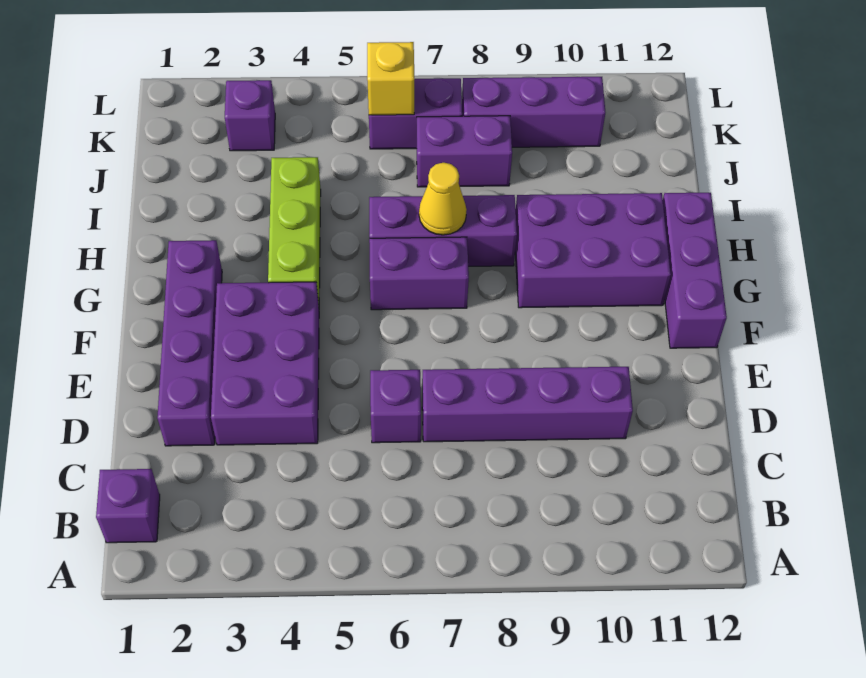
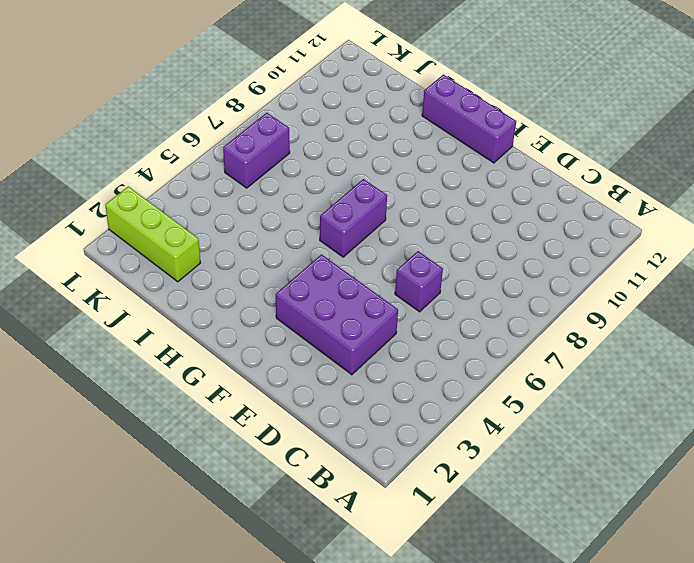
lime brick J2:L2 level 1 -> lime brick G4:I4 level 1
none -> purple brick B1 level 1
none -> purple brick D2:G2 level 1
none -> purple brick D7:D10 level 1

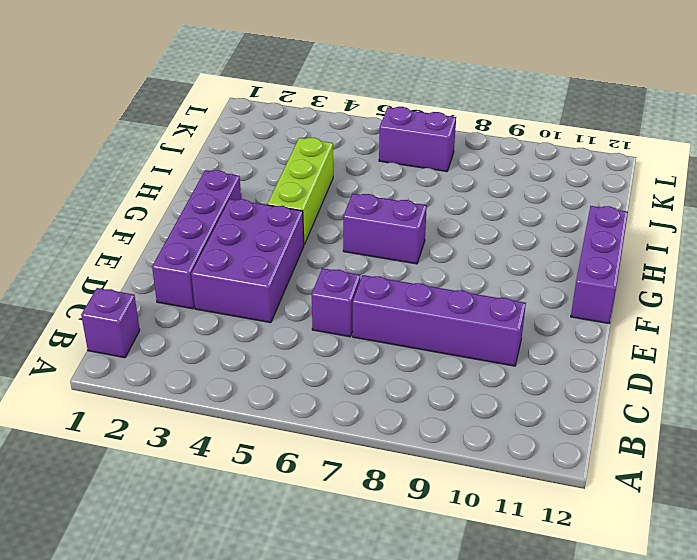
none -> purple brick G9:H11 level 1
none -> purple brick H6:H8 level 1
none -> purple brick J7:J8 level 1

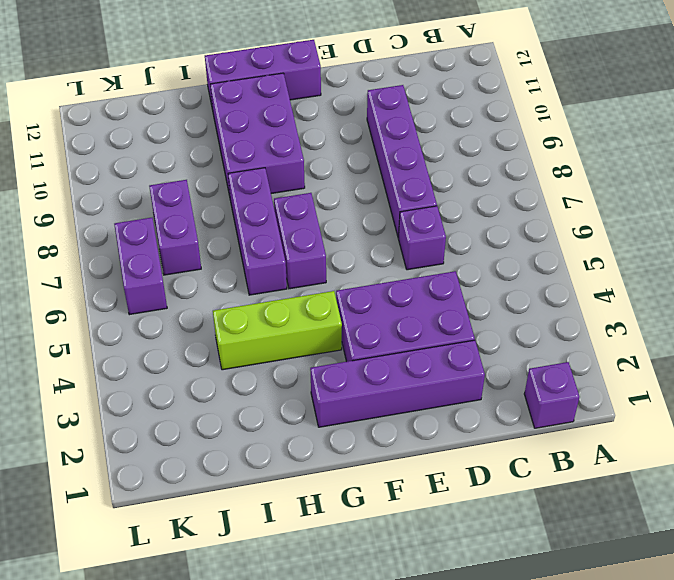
none -> purple brick K3 level 1
none -> purple brick K8:K10 level 1
none -> yellow cone H7 level 2

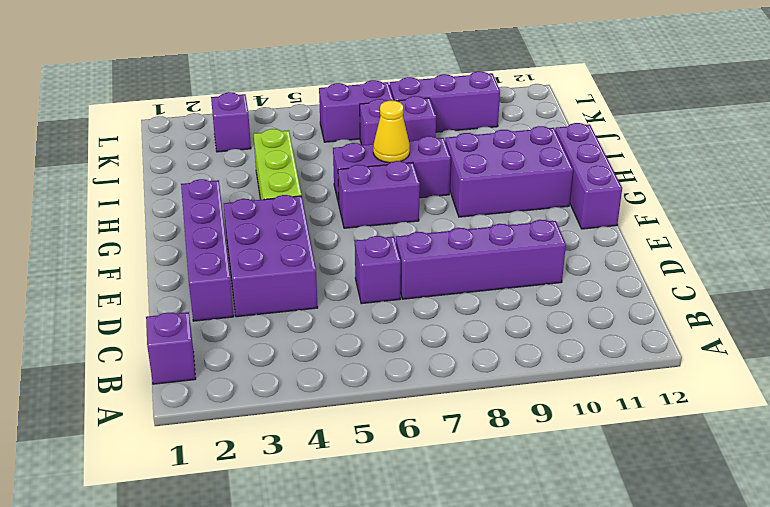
none -> yellow brick K6 level 2

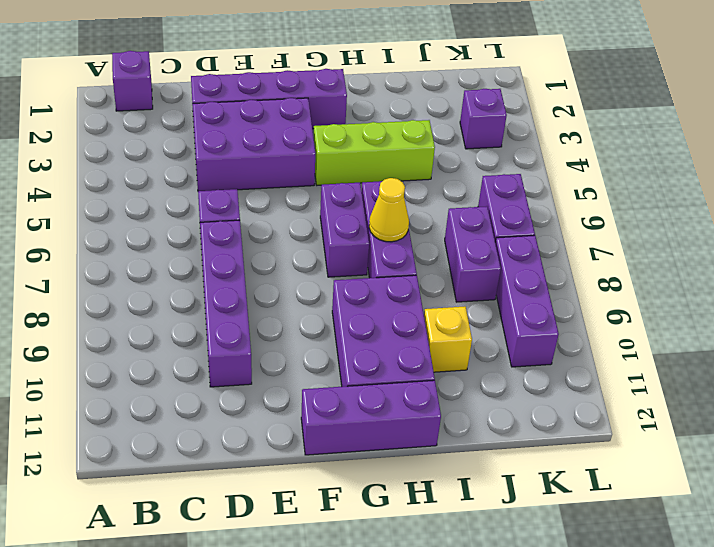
yellow brick I10 level 1 -> yellow brick K6 level 2

